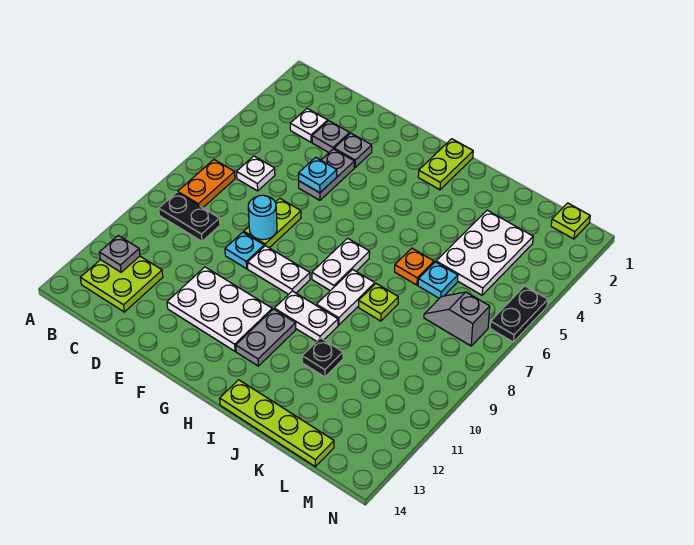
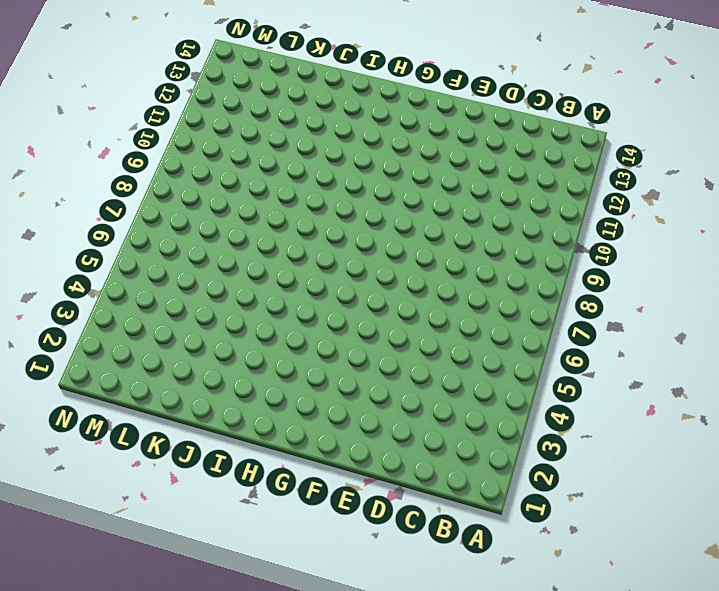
none -> orange plate B7:B8 level 1
none -> black plate B9:C9 level 1
none -> lime plate B12:C13 level 1

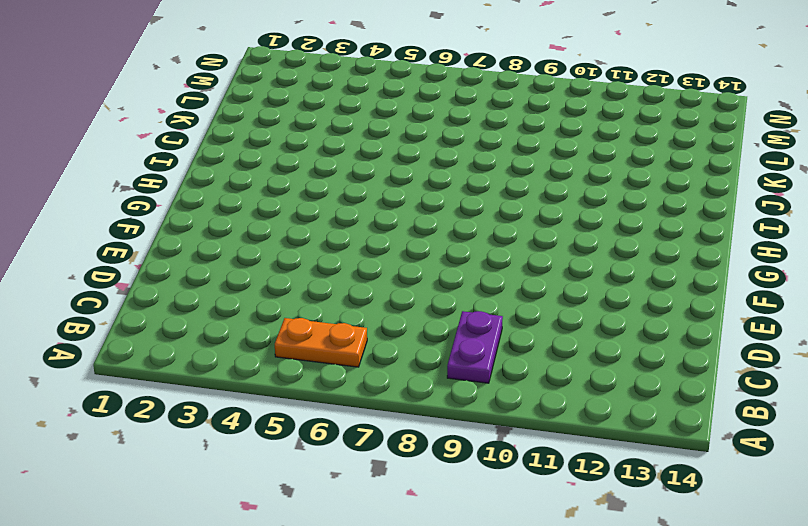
orange plate B5:B6 level 1 -> orange plate B7:B8 level 1
purple plate B9:C9 level 1 -> black plate B9:C9 level 1
none -> lime plate B12:C13 level 1
none -> white plate C3 level 1
none -> white plate C6 level 1

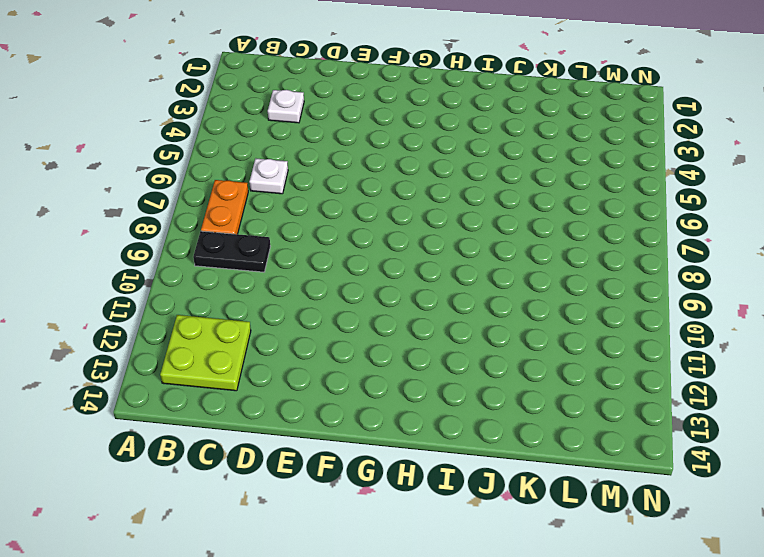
none -> grey plate D3 level 1
none -> grey plate E3 level 1
none -> grey plate E4:E5 level 1

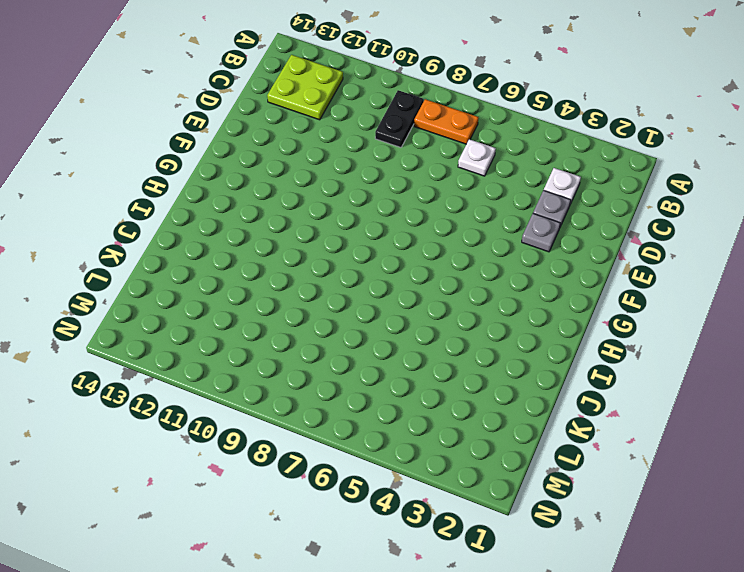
none -> grey plate E4:E5 level 1
none -> lime plate E7:E8 level 1
none -> cyan plate E9 level 1

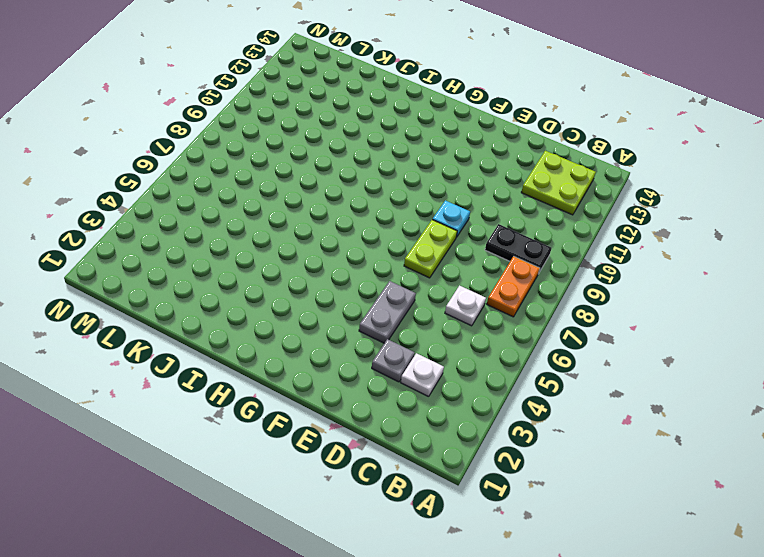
none -> grey plate E3 level 1
none -> white plate E11:G12 level 1
none -> white plate F9:G9 level 1

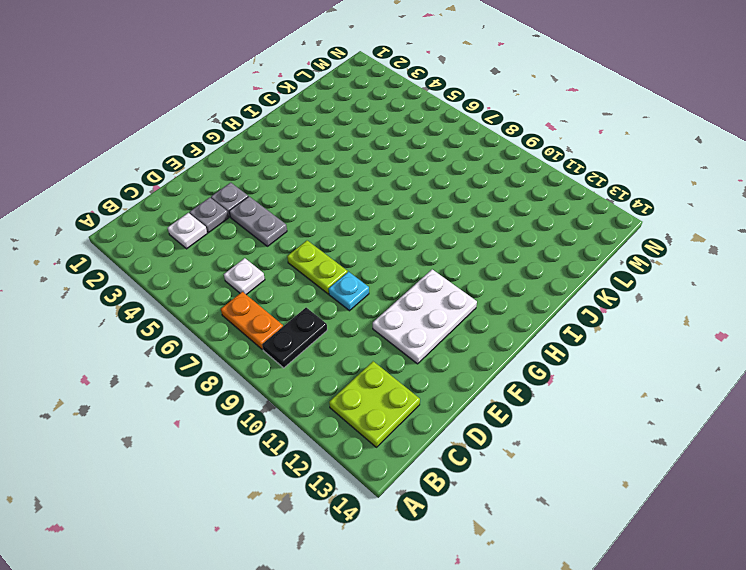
none -> white plate F9:G9 level 1
none -> lime plate H1:H2 level 1
none -> white plate H7:H8 level 1

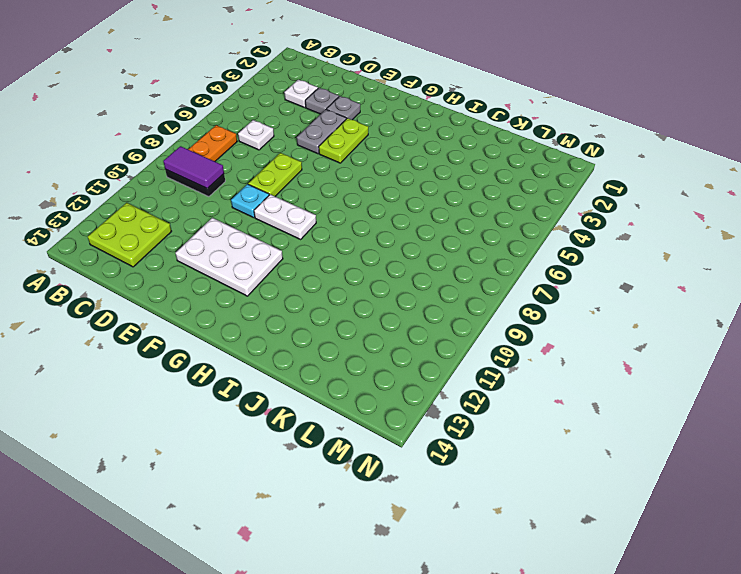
purple tile B9:C9 level 2 -> none
lime plate F4:F5 level 1 -> lime plate H1:H2 level 1
none -> white plate H7:H8 level 1
none -> white plate H10:I10 level 1
none -> grey plate H11:H12 level 1

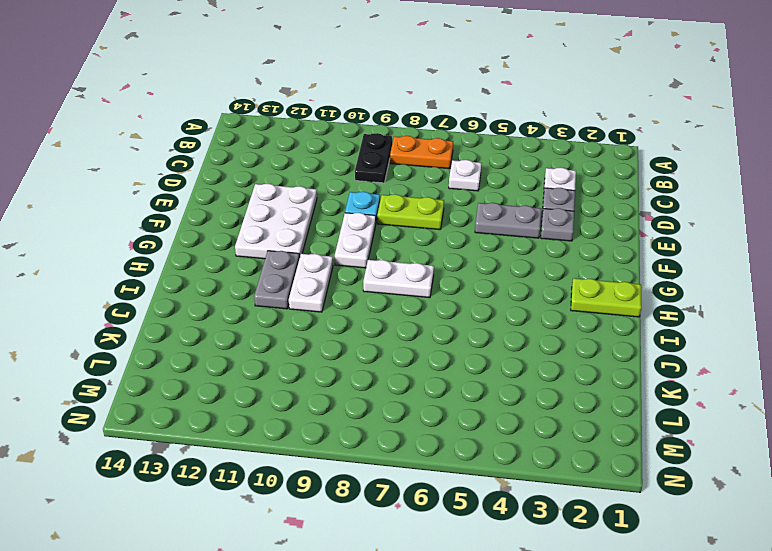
grey plate H11:I11 level 1 -> grey plate H11:H12 level 1
none -> lime plate B12:C13 level 1
none -> white plate I8:I9 level 1
none -> lime plate I14:L14 level 1

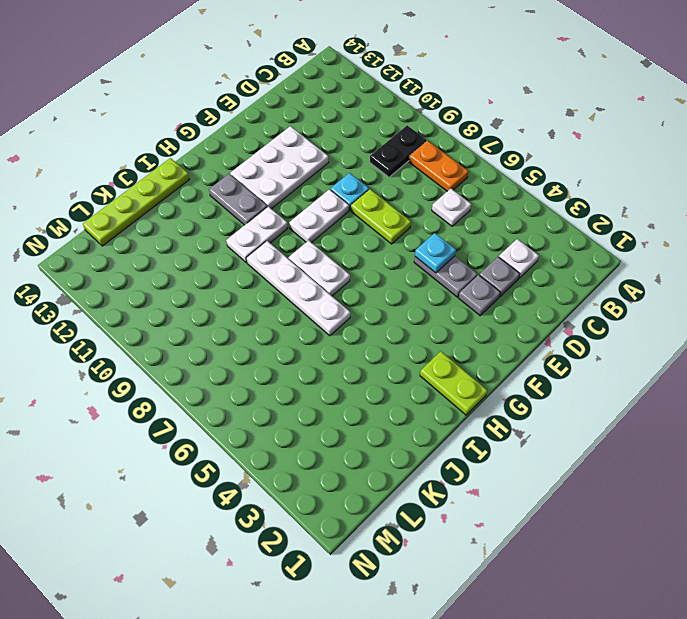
white plate I6:I9 level 1 -> white plate I8:I9 level 1
none -> lime plate B12:C13 level 1
none -> orange plate J6 level 1
none -> lime plate J8 level 1

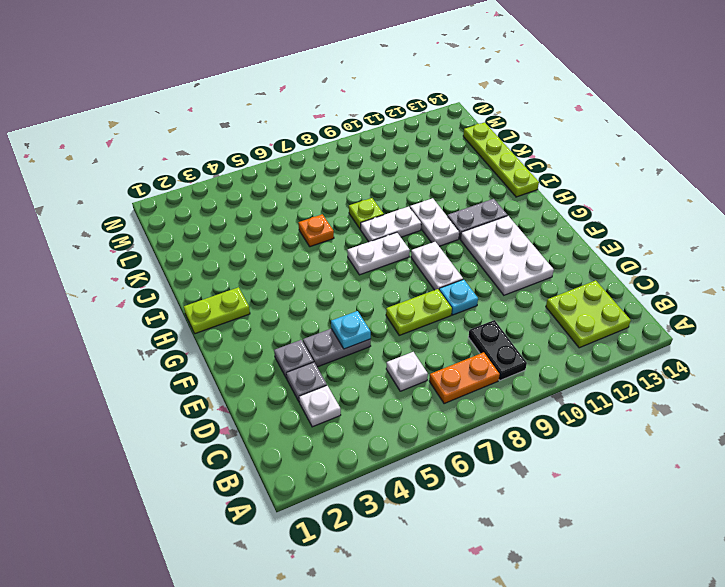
none -> black plate J11 level 1
none -> white plate K3:L5 level 1
none -> cyan plate K6 level 1

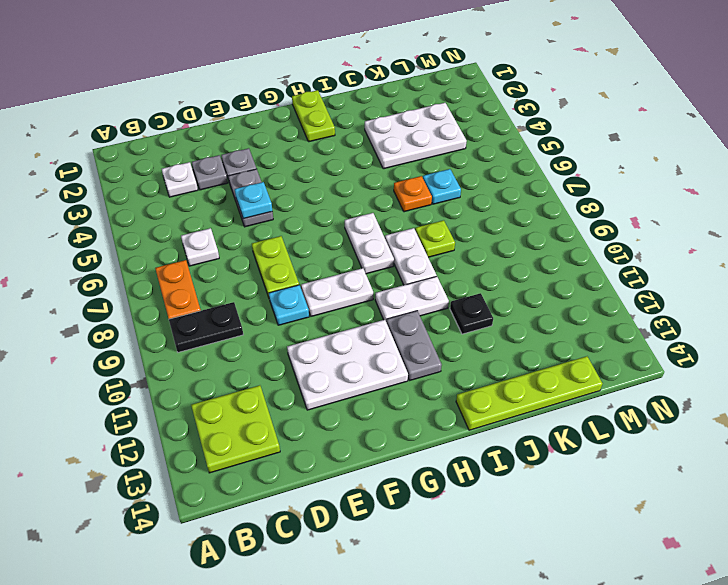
white plate J3:L4 level 1 -> white plate K3:L5 level 1
none -> grey slope L7:M7 level 1 top M
none -> lime plate M1 level 1
none -> black plate N5:N6 level 1

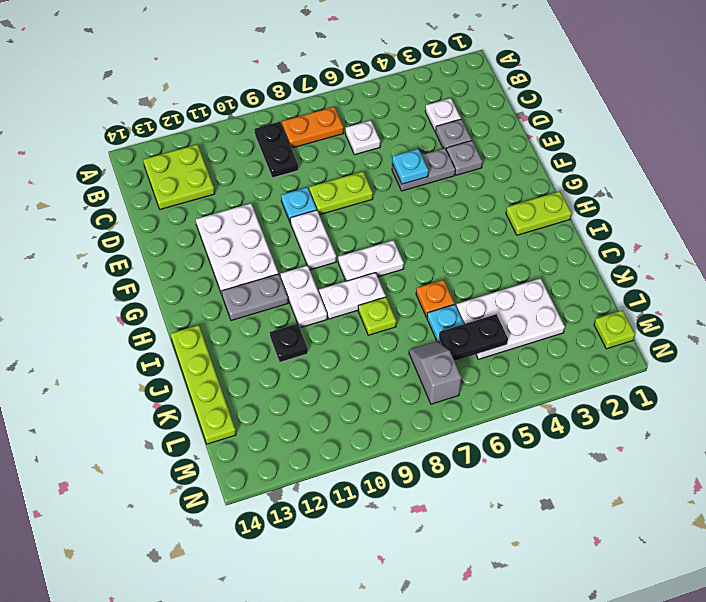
black plate L5:L6 level 2 -> black plate N5:N6 level 1
none -> grey plate B12 level 2
none -> cyan round brick E8 level 2

